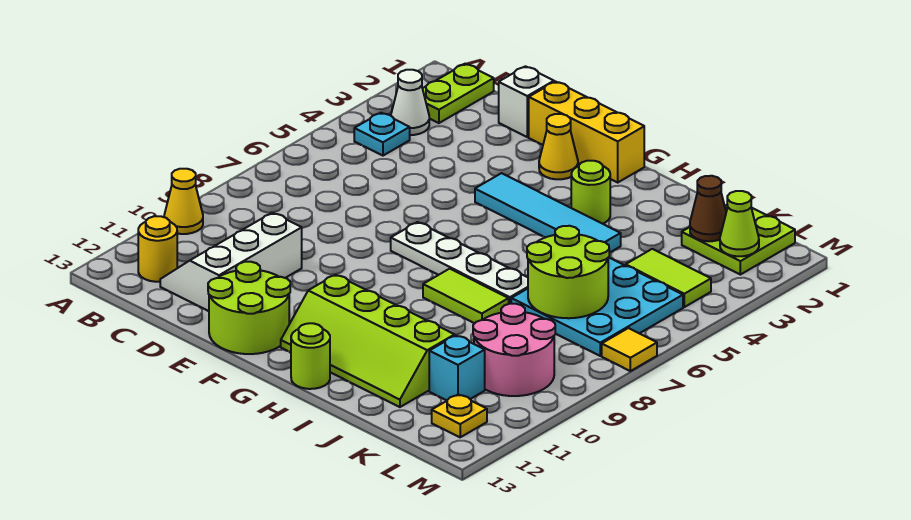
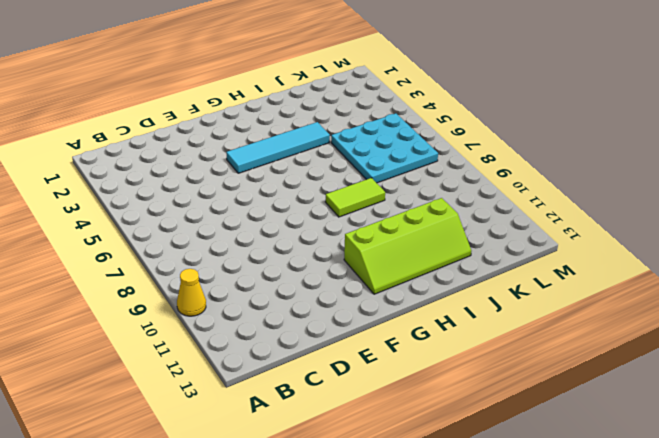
none -> lime plate B1:B2 level 1
none -> white cone B3 level 1
none -> cyan plate B4 level 1

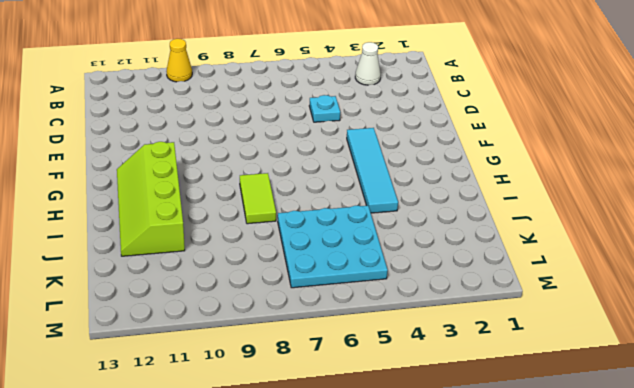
cyan plate D5 level 1 -> cyan plate B4 level 1
none -> lime plate B1:B2 level 1
none -> yellow round brick B12 level 1
none -> white slope C10:D12 level 1 top D

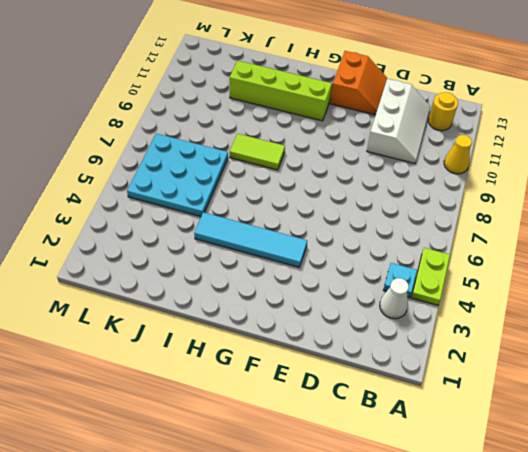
lime plate A4:A5 level 1 -> lime plate B1:B2 level 1
orange slope E12:F13 level 1 top F -> lime round brick E12:F13 level 1
none -> white brick D1 level 1
none -> yellow brick E1:G1 level 1
none -> yellow cone F2 level 1

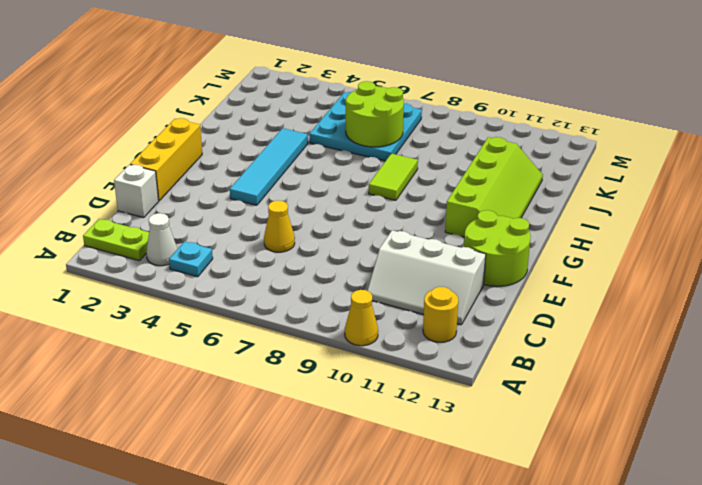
yellow cone D6 level 1 -> yellow cone F2 level 1
none -> white plate F7:I7 level 1
none -> lime round brick H3 level 1
none -> lime round brick H13 level 1

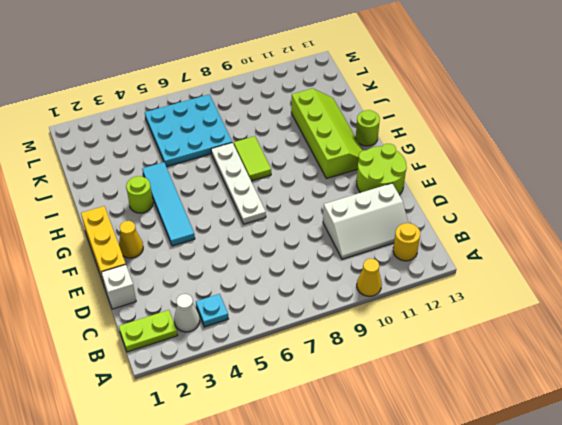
none -> lime plate K1:L2 level 1
none -> lime tile K4:L4 level 1
none -> pink round brick K9:L10 level 1

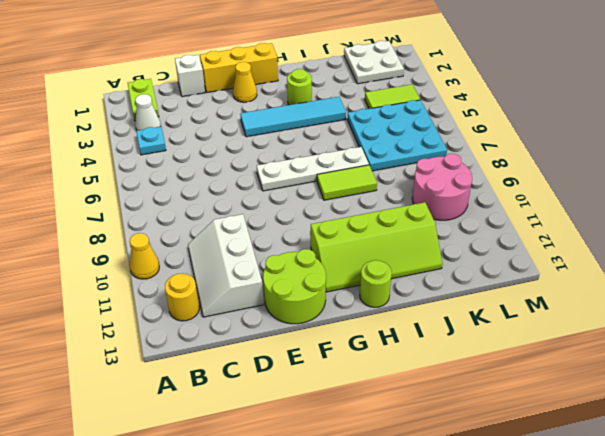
white plate K1:L2 level 1 -> lime plate K1:L2 level 1
none -> cyan brick K11 level 1
none -> yellow plate L12 level 1
none -> yellow tile M7 level 1

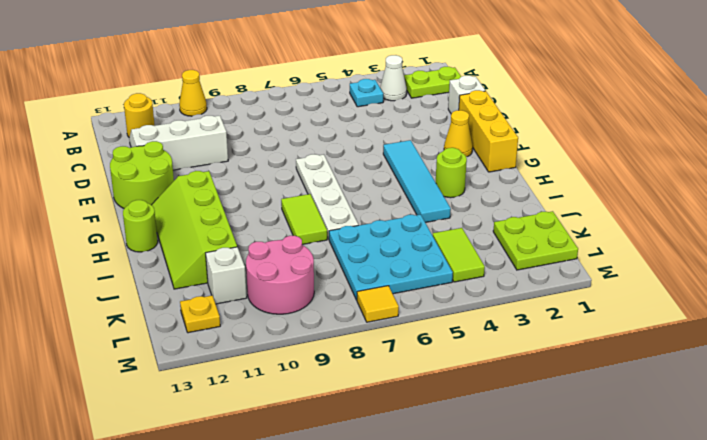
white brick K11 level 1 -> cyan brick K11 level 1
none -> lime round brick J6:K7 level 2
none -> brown cone K2 level 2
none -> lime cone L2 level 2

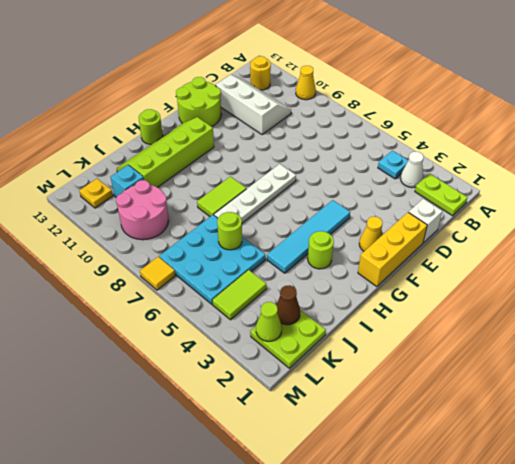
lime round brick J6 level 2 -> lime round brick J6:K7 level 2

